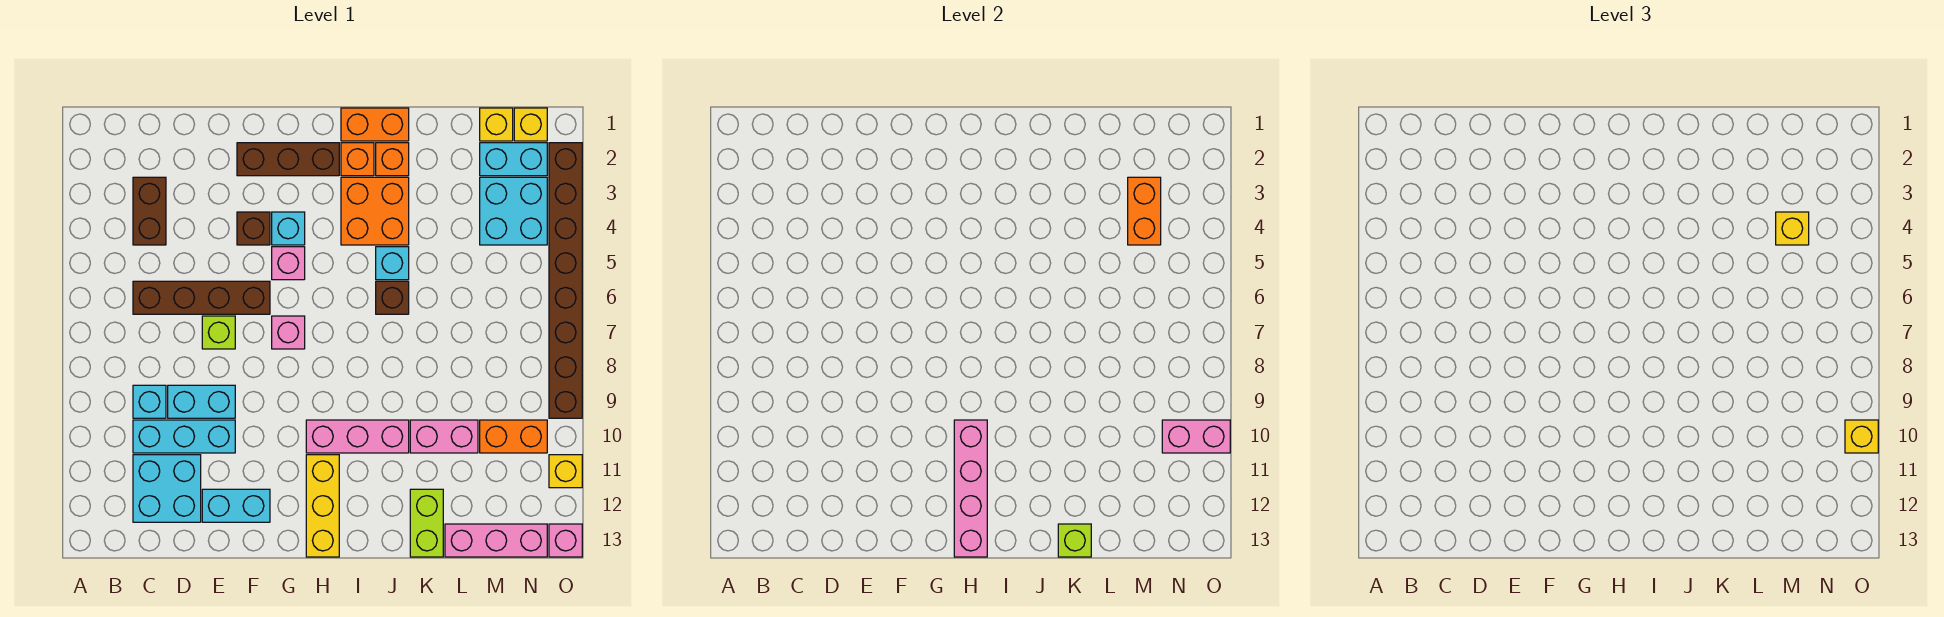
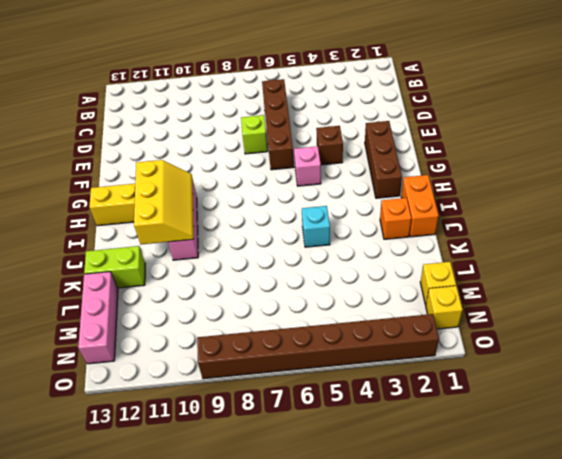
yellow slope H10:J11 level 2 top 11 -> pink brick H10:H13 level 2
none -> brown brick C3:C4 level 1
none -> cyan brick C9 level 1
none -> cyan brick C10:E10 level 1
none -> cyan brick C11:D12 level 1

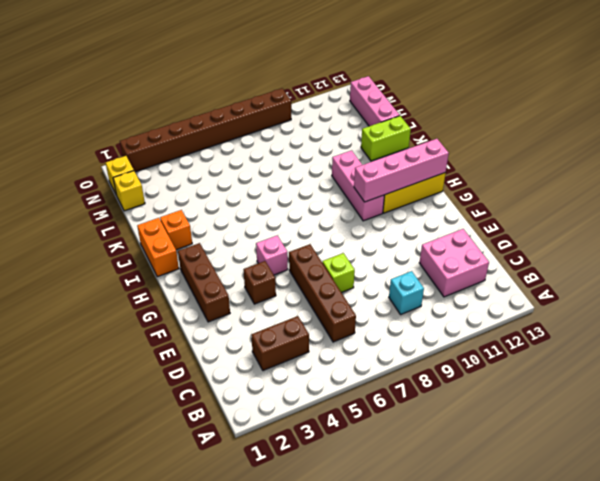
pink brick C11:D12 level 1 -> cyan brick C11:D12 level 1
none -> cyan brick C10:E10 level 1
none -> cyan brick D9:E9 level 1
none -> cyan brick E12:F12 level 1
none -> cyan brick G4 level 1

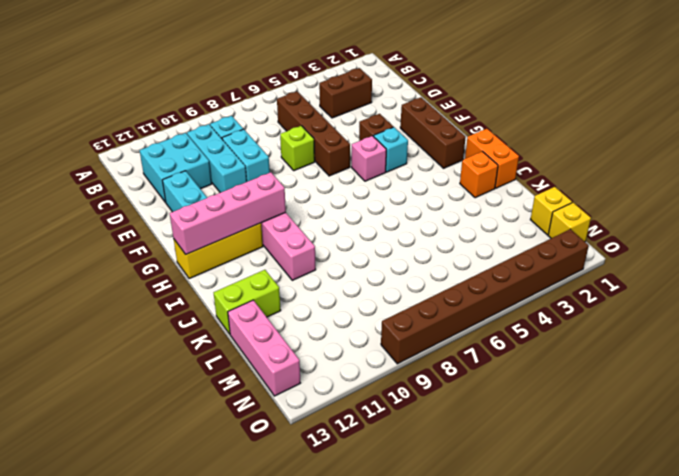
none -> pink brick G7 level 1
none -> orange brick I2 level 1
none -> orange brick I3:J4 level 1
none -> cyan brick J5 level 1

